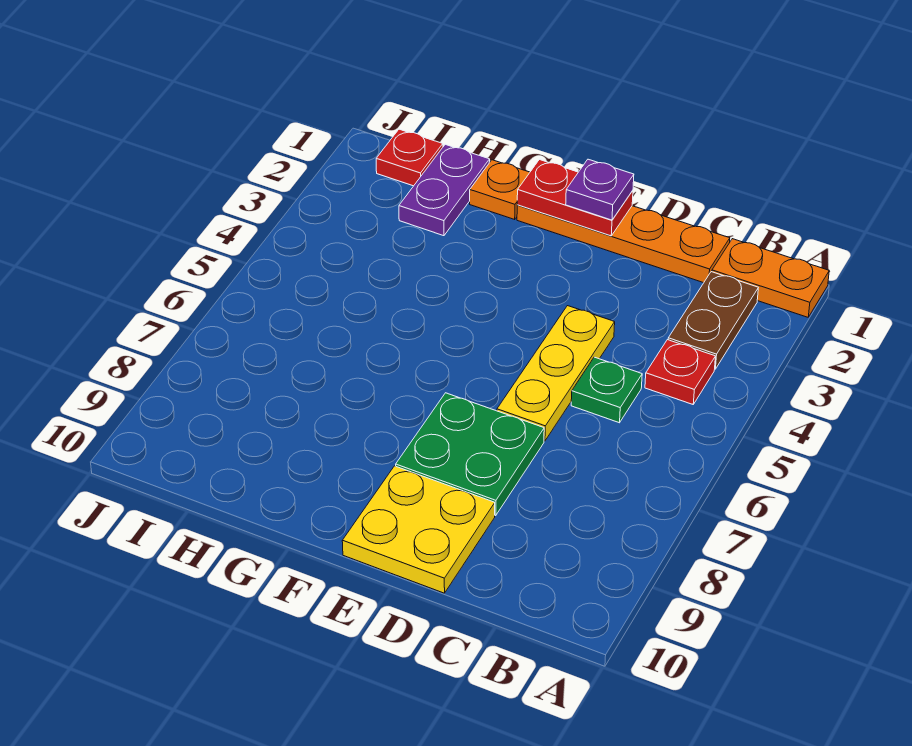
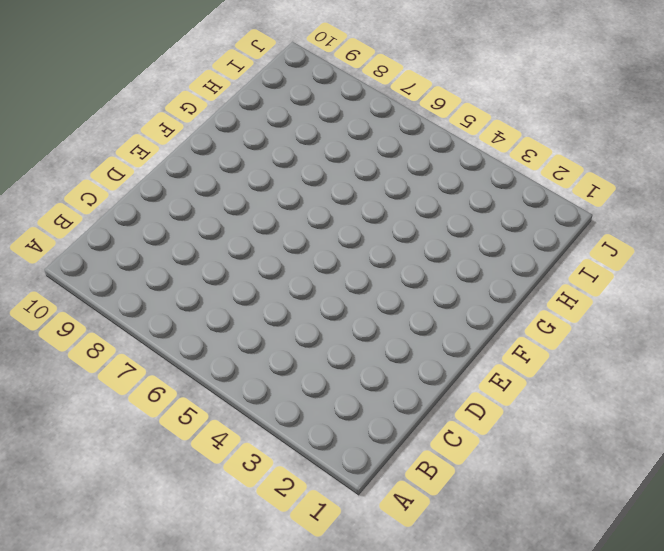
none -> orange plate A1:B1 level 1
none -> brown plate B2:B3 level 1
none -> red plate B4 level 1

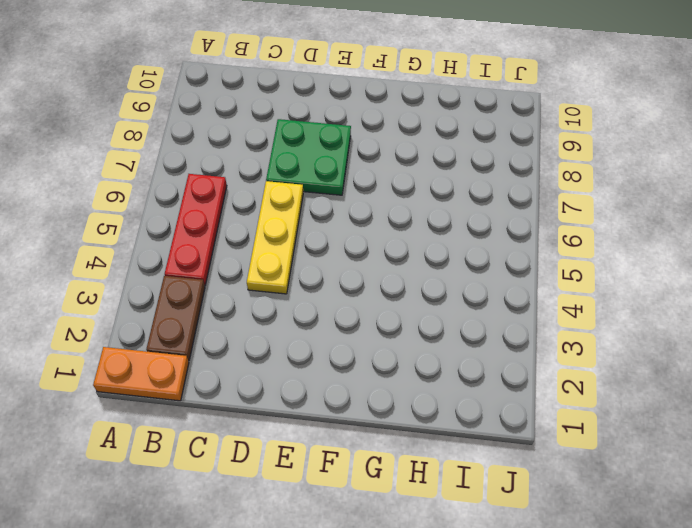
red plate B4:B6 level 1 -> red plate B4 level 1
none -> orange plate C1:F1 level 1
none -> green plate C5 level 1
none -> yellow plate D9:E10 level 1

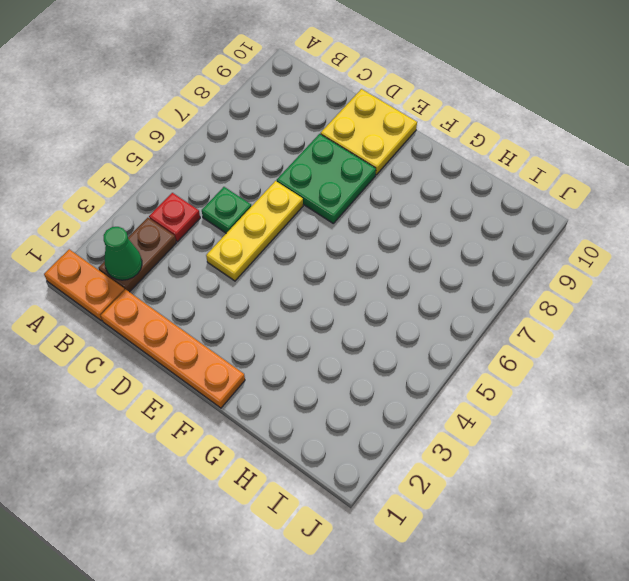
green cone B2 level 2 -> none
none -> orange plate G1 level 1
none -> purple plate H1:H2 level 1
none -> red plate I1 level 1

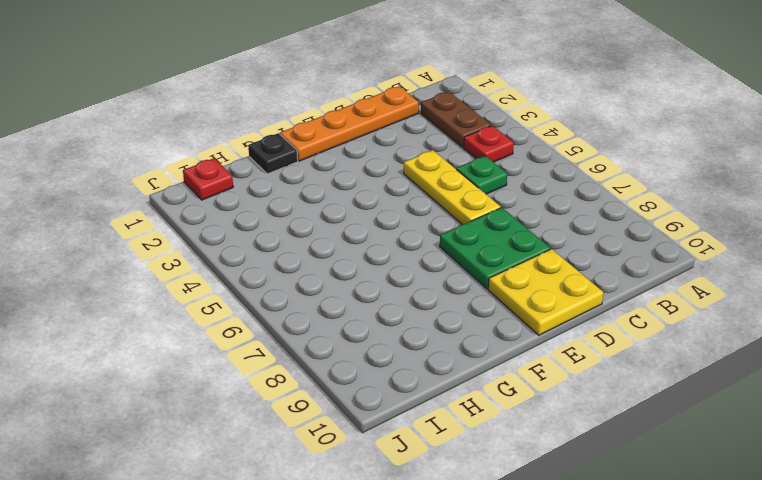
black plate G1 level 1 -> orange plate G1 level 1
none -> orange plate A1:B1 level 1
none -> purple plate H1:H2 level 1
none -> red plate E1:F1 level 2

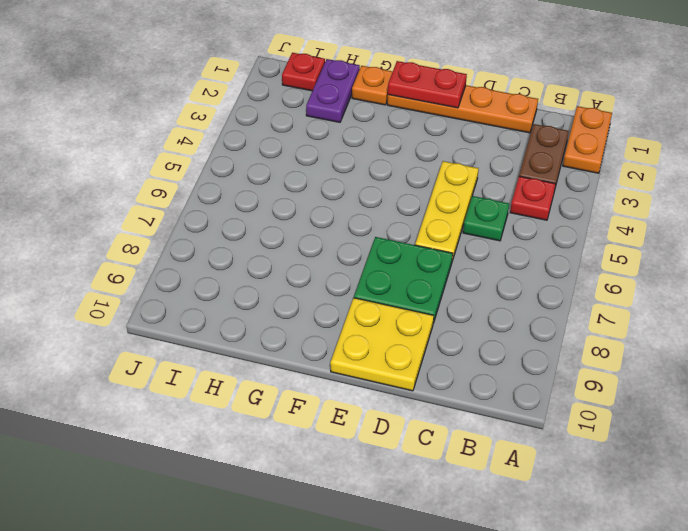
orange plate A1:A2 level 1 -> orange plate A1:B1 level 1
none -> purple plate E1 level 3

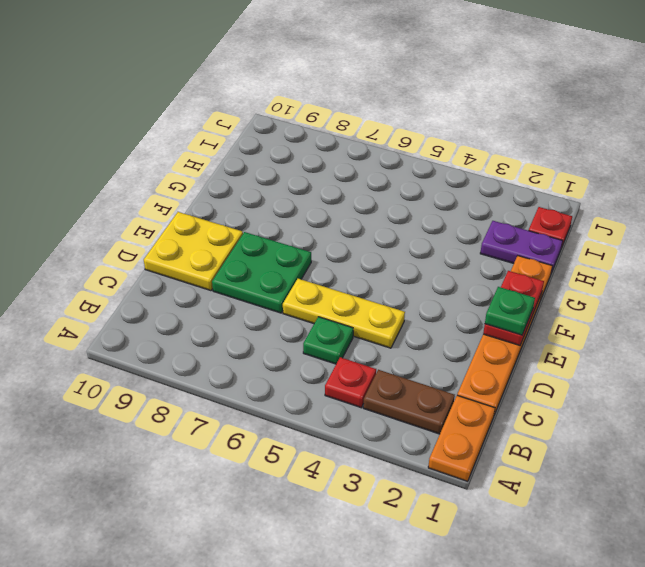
green plate E1 level 3 -> purple plate E1 level 3

